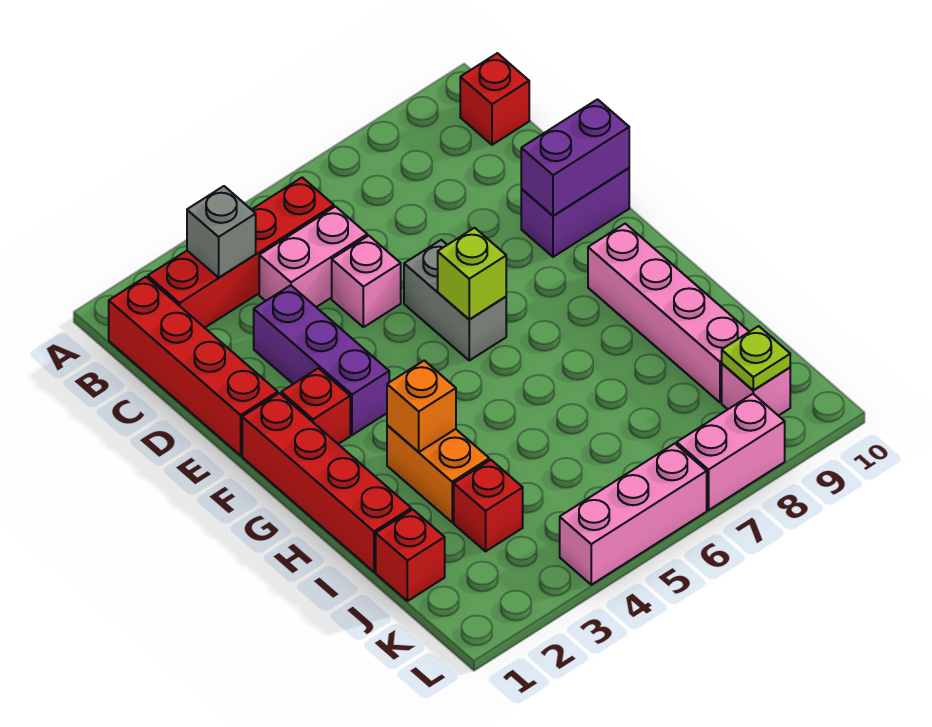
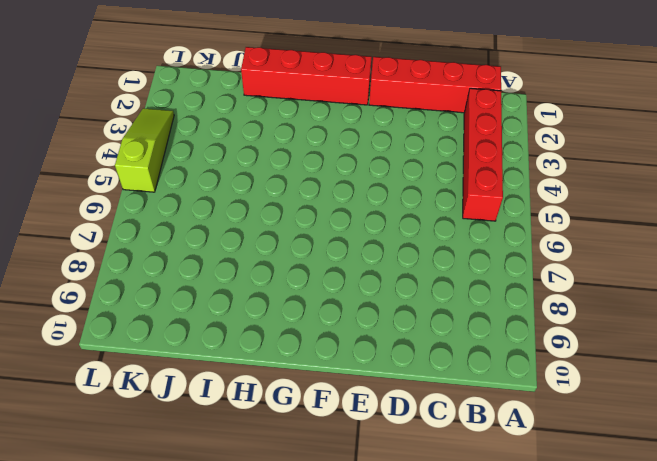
lime slope L3:L5 level 1 top 5 -> pink brick L4:L6 level 1
none -> red brick B10 level 1
none -> pink brick C4:C5 level 1
none -> purple brick D3:F3 level 1

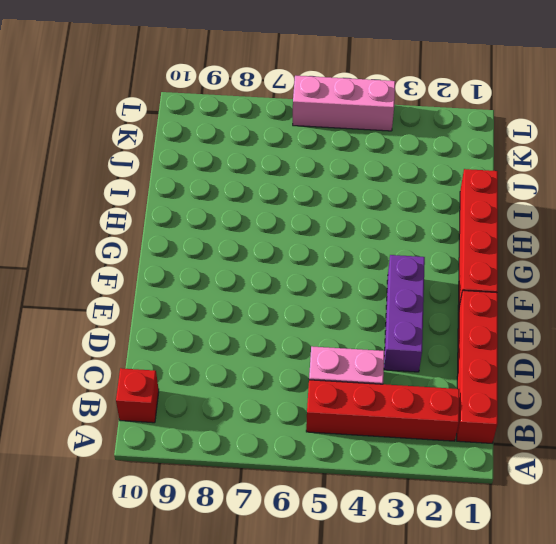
none -> pink brick D5 level 1
none -> grey brick E6:F6 level 1
none -> purple brick E9:E10 level 1

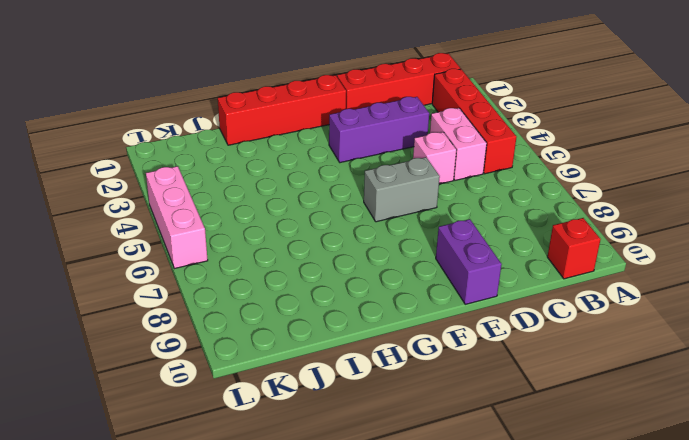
none -> red brick F2 level 1
none -> pink brick G9:J9 level 1
none -> orange brick H3:I3 level 1

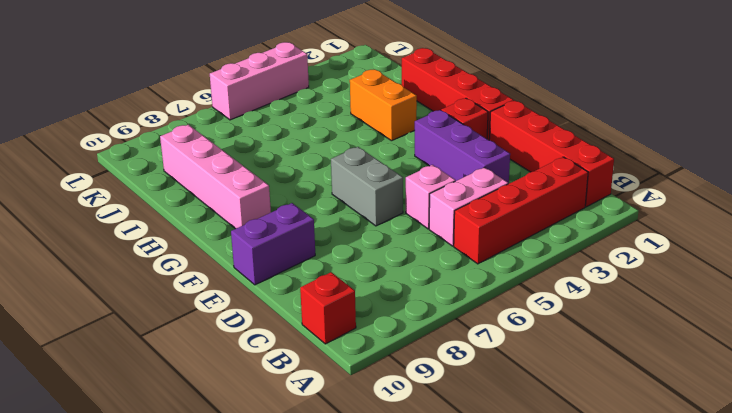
none -> red brick J1 level 1
none -> red brick J3 level 1
none -> pink brick K9 level 1

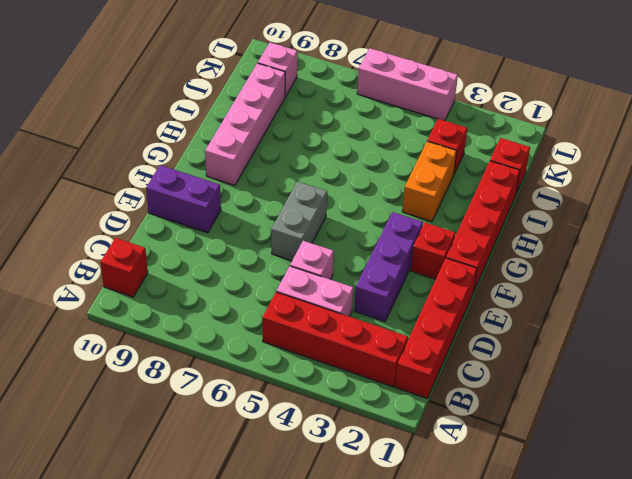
none -> pink brick L7:L8 level 1
none -> grey brick B3 level 2
none -> purple brick E9:E10 level 2

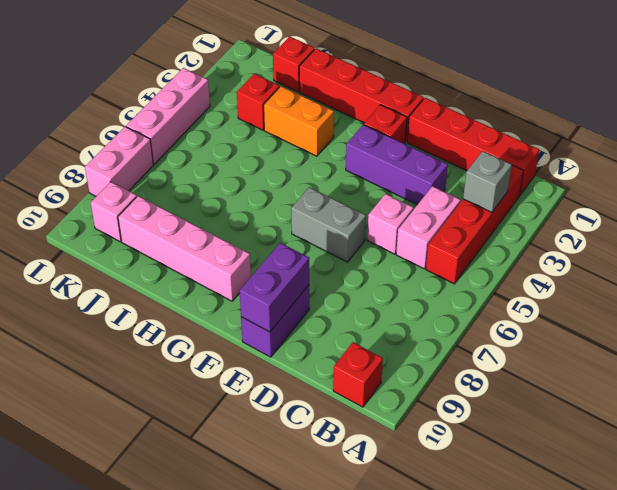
none -> lime brick F6 level 2
none -> orange brick H3 level 2
none -> lime plate K9 level 2

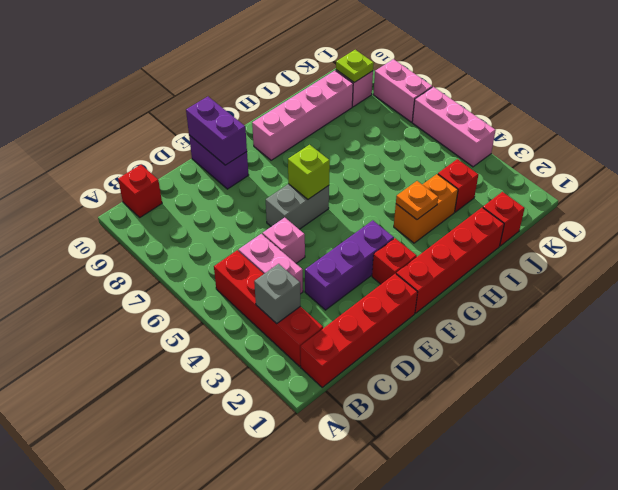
orange plate H3 level 2 -> orange brick H3 level 2

